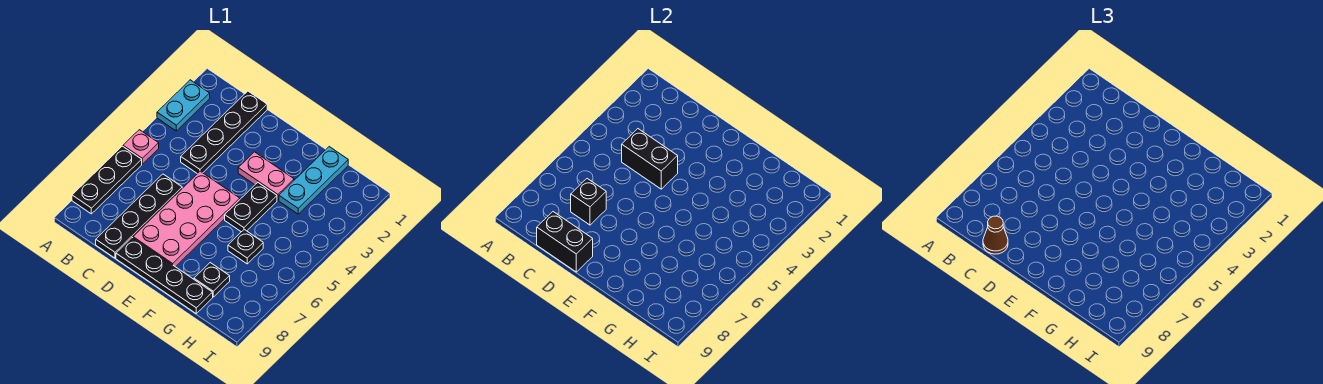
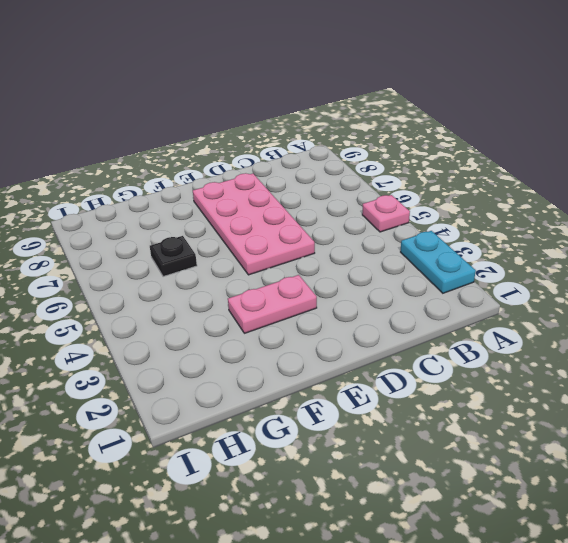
none -> black plate A6:A8 level 1
none -> black plate C1:C4 level 1
none -> black plate C6:C9 level 1

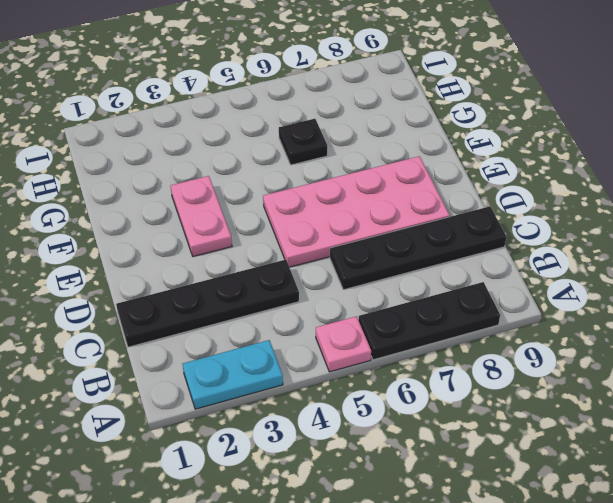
none -> black plate D9:G9 level 1
none -> black plate F4:F5 level 1
none -> cyan plate G1:G3 level 1

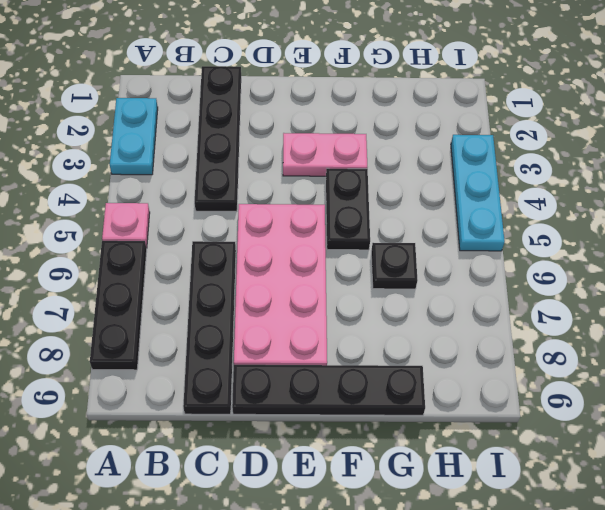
cyan plate I3:I5 level 1 -> cyan plate G1:G3 level 1
none -> black plate G8 level 1
none -> black brick C4:D4 level 2
none -> black brick C7 level 2

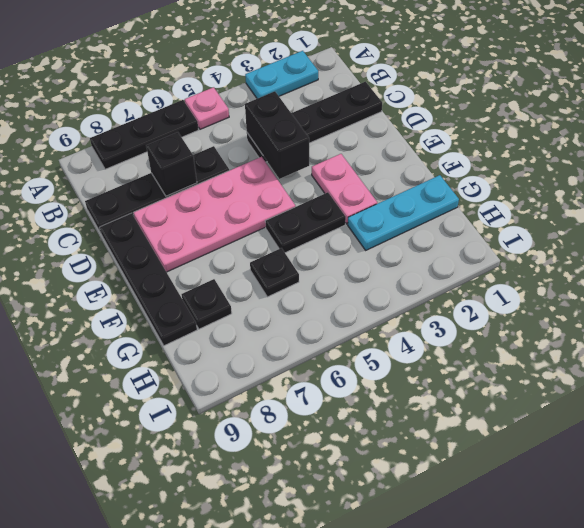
none -> black brick C9:D9 level 2
none -> brown cone C9 level 3

